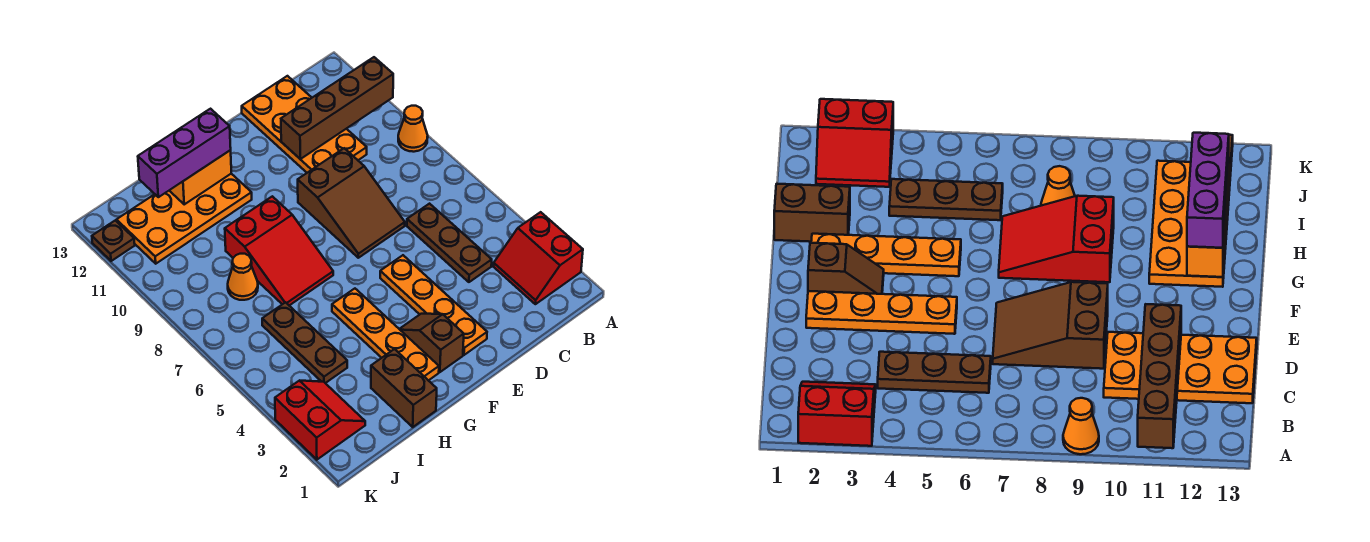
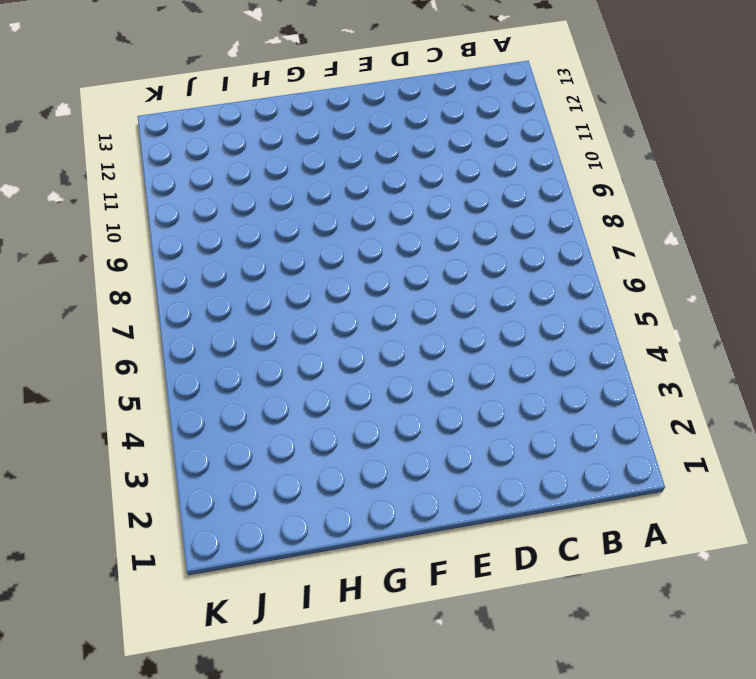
none -> red slope A2:B3 level 1 top A
none -> orange cone A9 level 1
none -> brown plate C4:C6 level 1

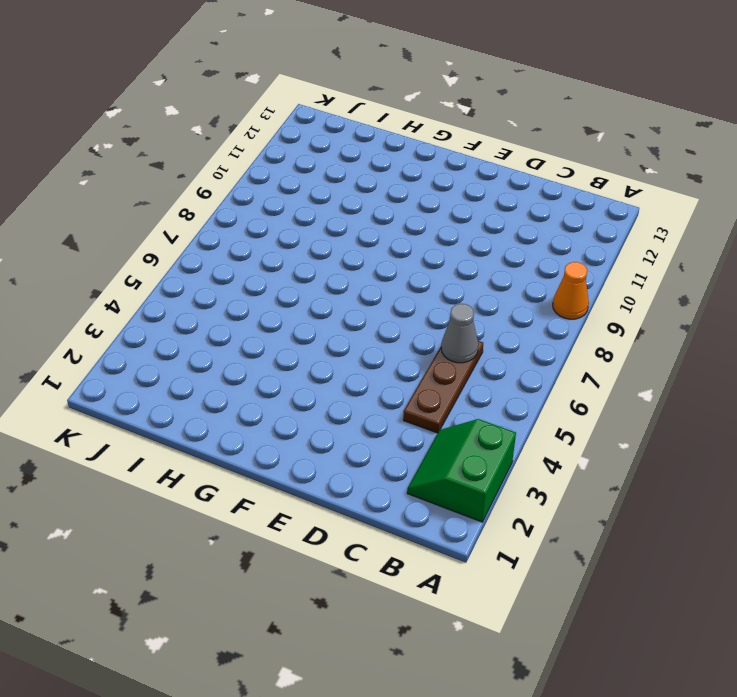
green slope A2:B3 level 1 top A -> red slope A2:B3 level 1 top A
grey cone C6 level 2 -> none
none -> orange plate C10:D13 level 1
none -> brown slope D7:E9 level 1 top 9
none -> orange plate E2:E5 level 1

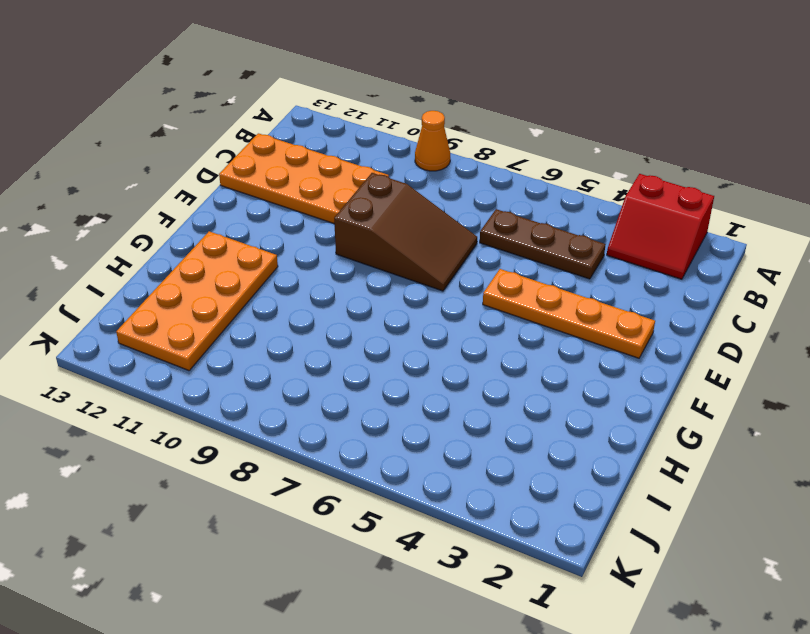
none -> brown slope F2:F3 level 1 top 2
none -> orange plate G2:G5 level 1
none -> red slope G7:H9 level 1 top 9

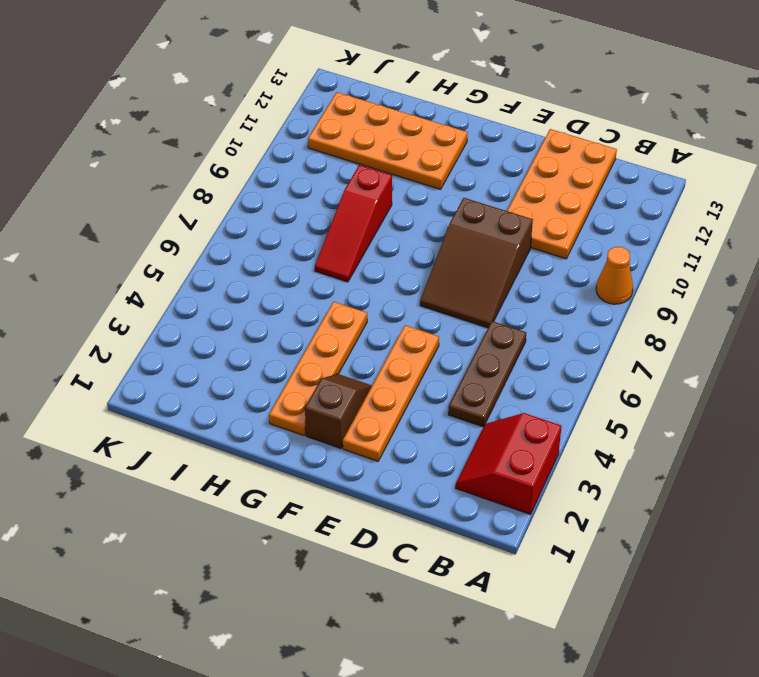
red slope H7:H9 level 1 top 9 -> red slope G7:H9 level 1 top 9
none -> brown brick H1:H2 level 1
none -> brown plate I4:I6 level 1
none -> orange cone I8 level 1

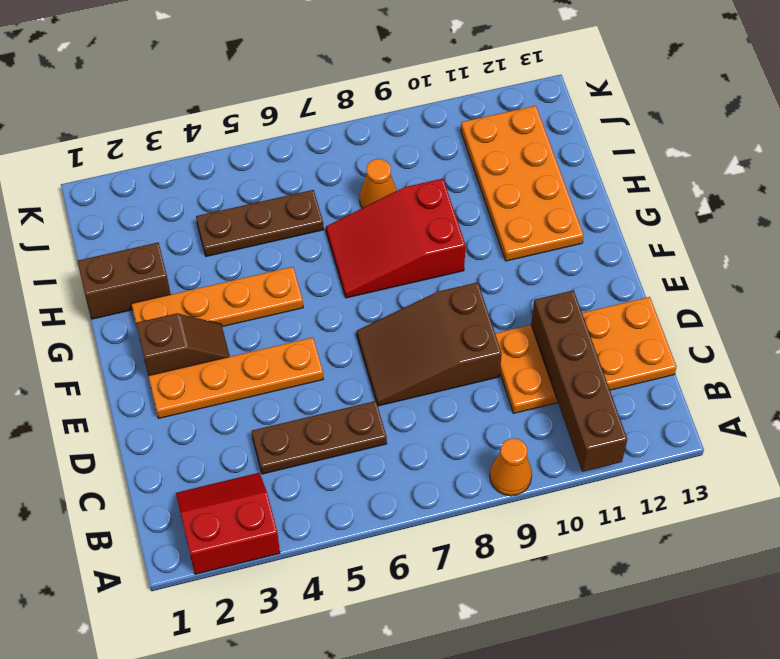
none -> red slope J2:K3 level 1 top K
none -> brown plate K12 level 1
none -> orange brick G12:H12 level 2

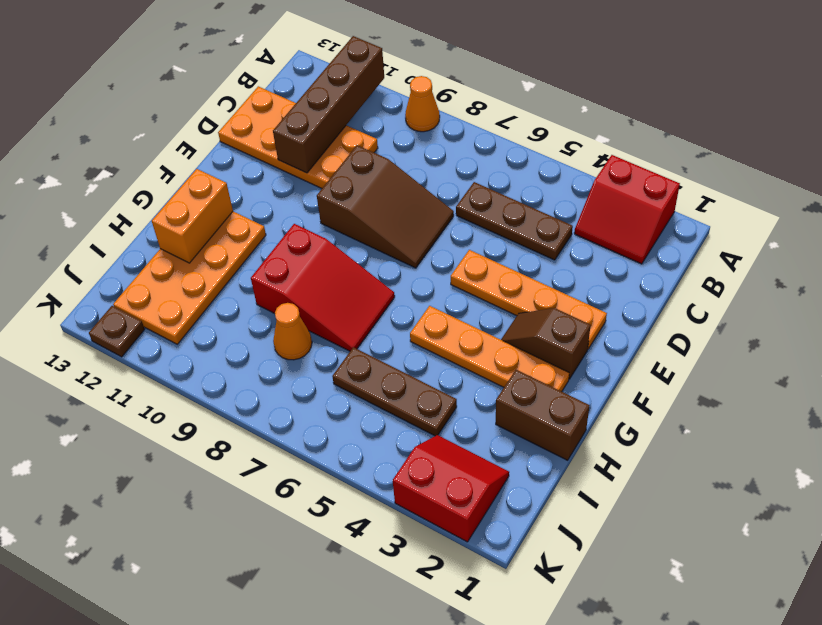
none -> purple brick G12:I12 level 3

